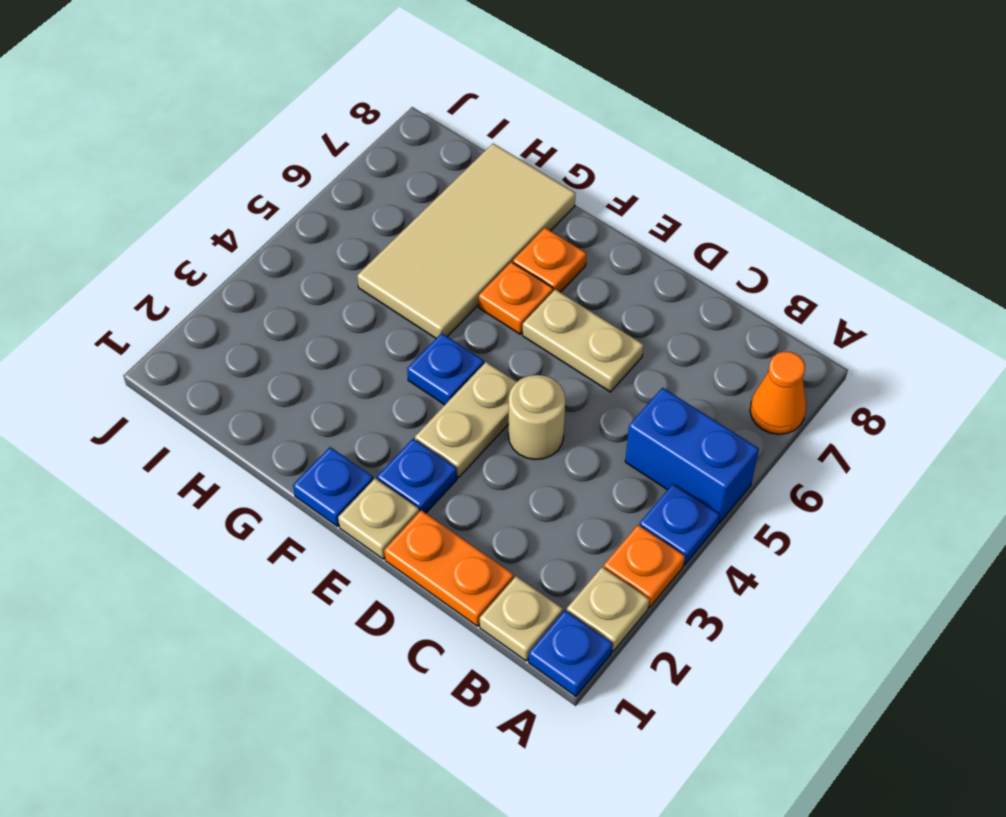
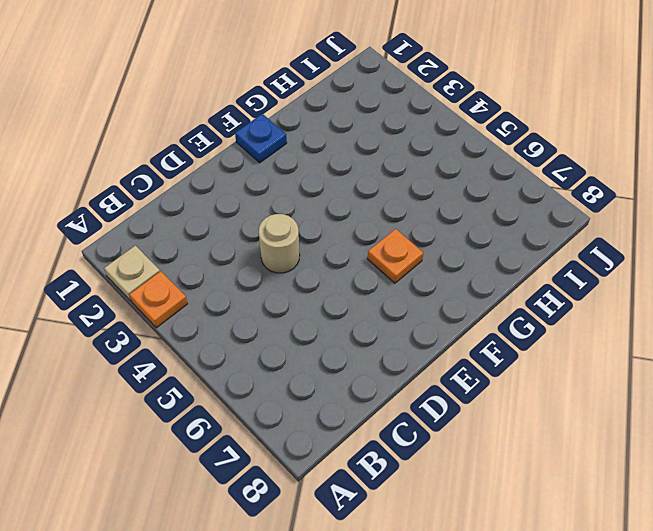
none -> blue plate A1 level 1
none -> blue plate A4 level 1
none -> blue brick A5:B5 level 1

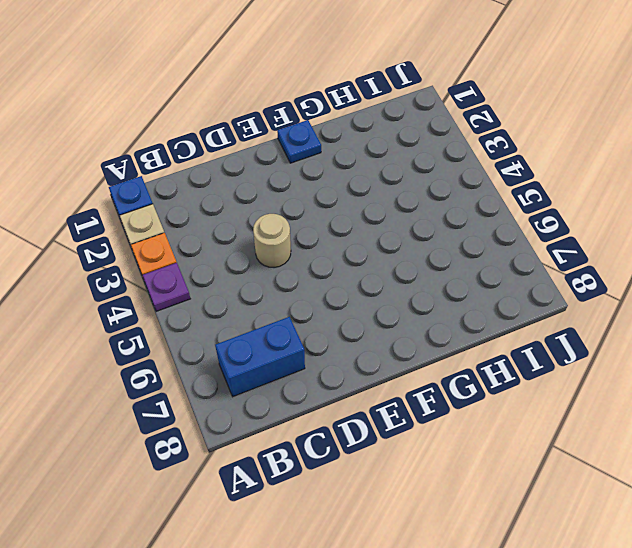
purple plate A4 level 1 -> blue plate A4 level 1
blue brick B7:C7 level 1 -> blue brick A5:B5 level 1
none -> orange cone A7 level 1
none -> tan plate B1 level 1
none -> orange plate C1:D1 level 1

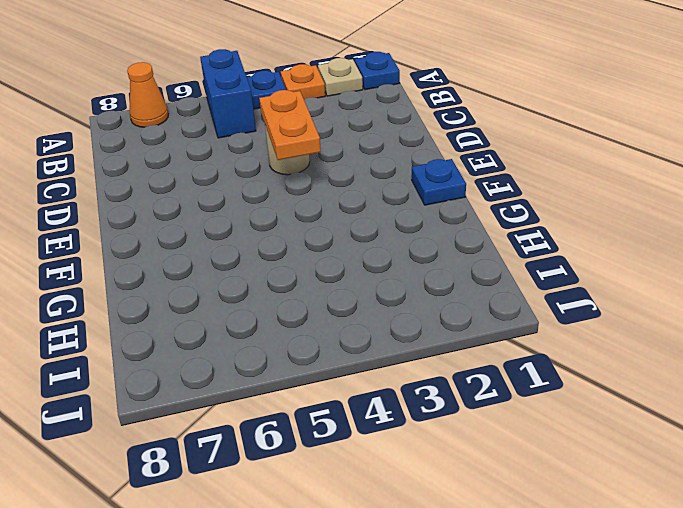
orange plate D4:E4 level 2 -> orange plate C1:D1 level 1
none -> tan plate B1 level 1
none -> tan plate D6:E6 level 1
none -> tan plate E1 level 1

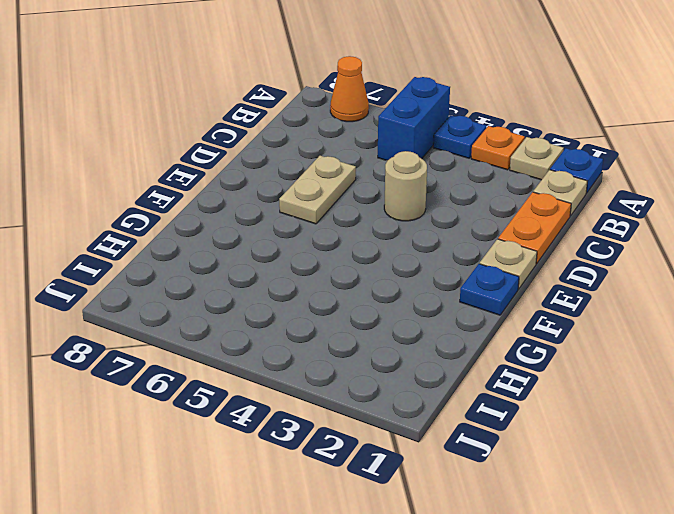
none -> blue plate E2 level 1
none -> tan plate E3:E4 level 1
none -> blue plate F4 level 1

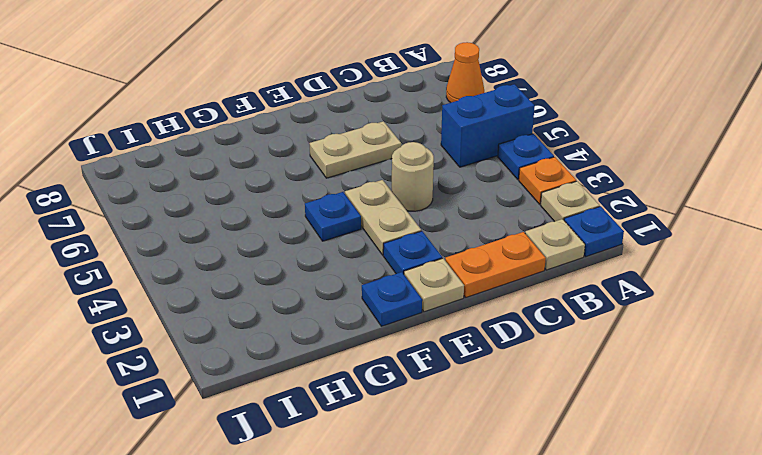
none -> orange plate F6 level 1
none -> orange plate F7 level 1
none -> tan tile G5:H8 level 1

